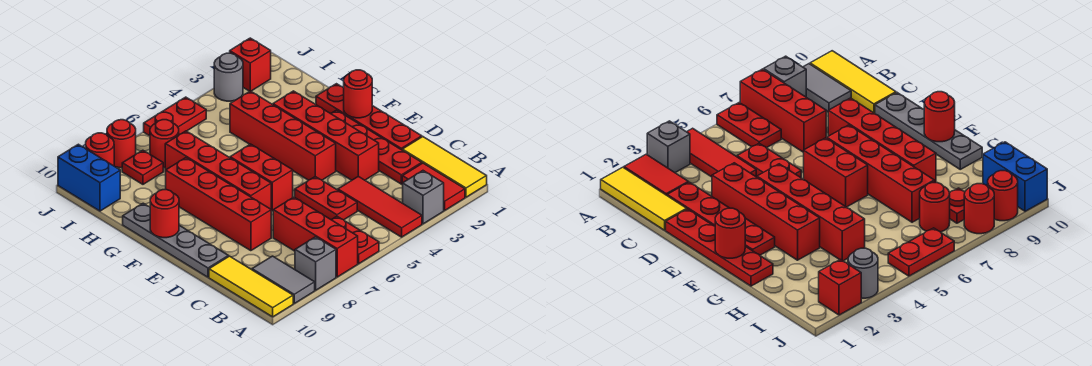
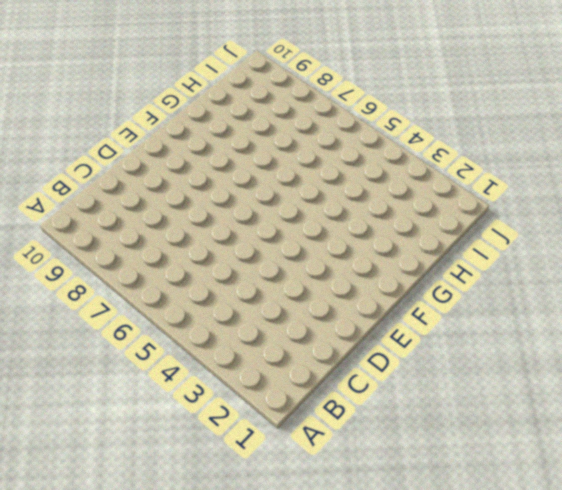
none -> yellow tile A1:C1 level 1
none -> red tile A2:B2 level 1
none -> grey brick A3 level 1

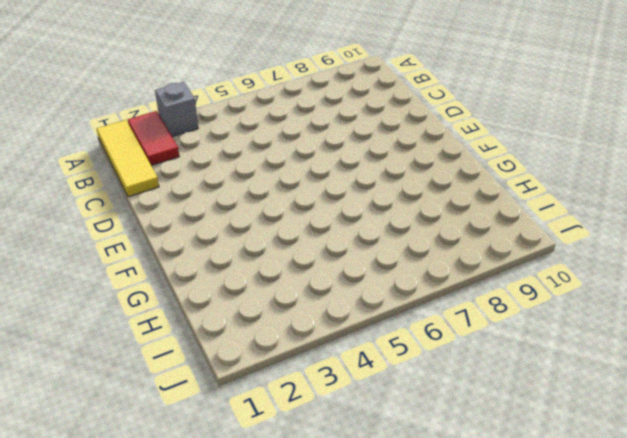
none -> red tile A4:C4 level 1
none -> red plate A6:B6 level 1
none -> red brick A7:C7 level 1

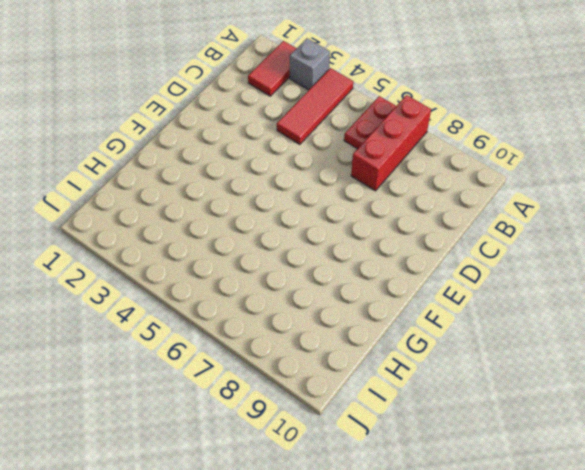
none -> yellow tile A1:C1 level 1
none -> grey brick A8 level 1
none -> grey tile A9:B9 level 1

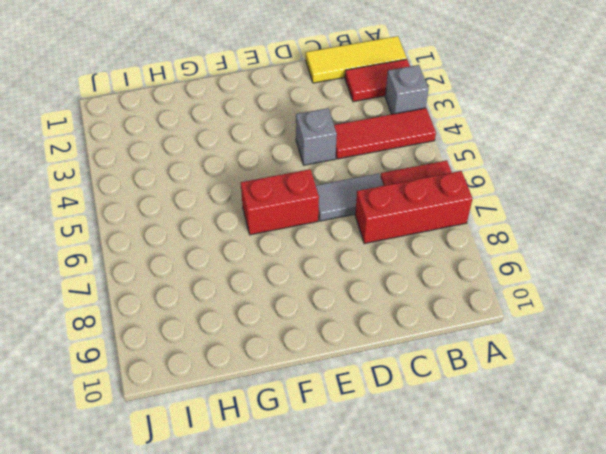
grey tile C6:D6 level 1 -> grey tile A9:B9 level 1
grey brick D4 level 1 -> grey brick A8 level 1
none -> yellow tile A10:C10 level 1
none -> red plate C2:F2 level 1
none -> red plate C5:D5 level 1

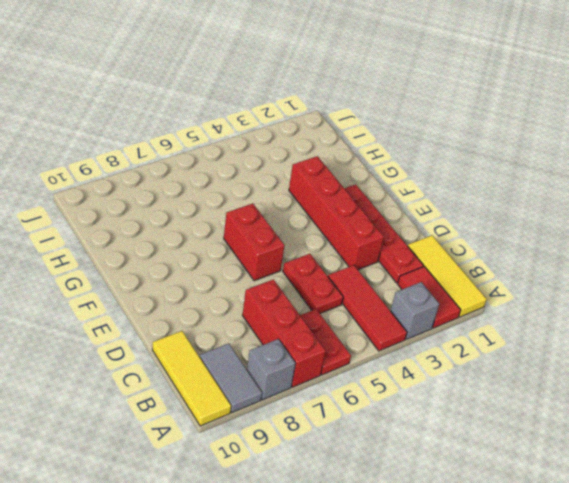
none -> red plate D1:G1 level 1
none -> red brick D8:G8 level 1
none -> grey plate D10:G10 level 1

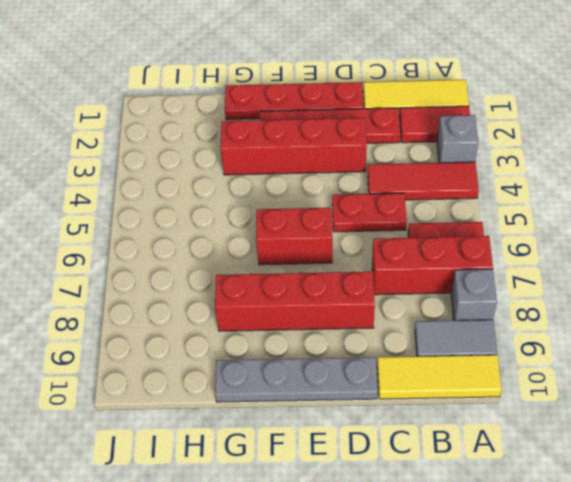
none -> red brick E4:H4 level 1
none -> red brick E7:H7 level 1
none -> red round brick I7 level 1

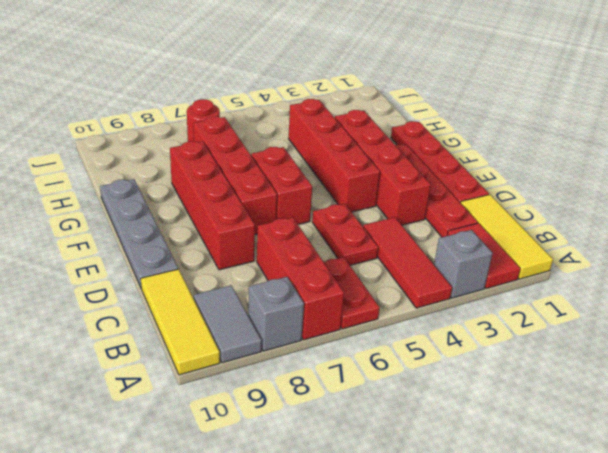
none -> red plate I8 level 1
none -> blue brick I10:J10 level 1
none -> red brick J2 level 1

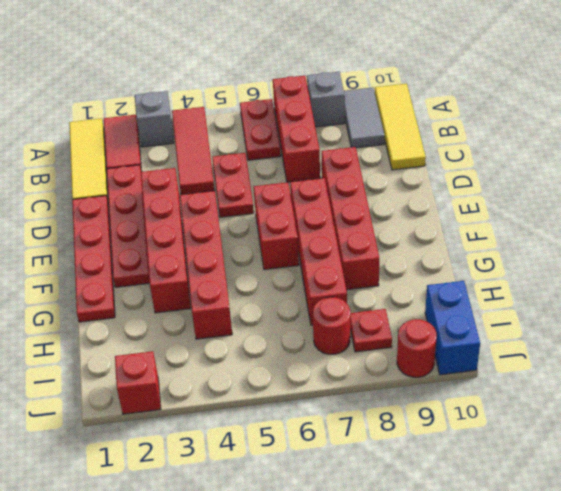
none -> grey plate D10:G10 level 1
none -> grey round brick J3 level 1
none -> red plate J5:J6 level 1

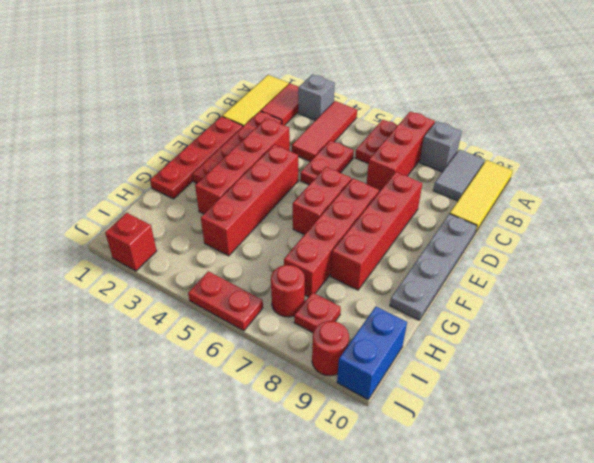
none -> grey round brick J3 level 1
none -> red round brick J8 level 1
none -> red round brick F1 level 2

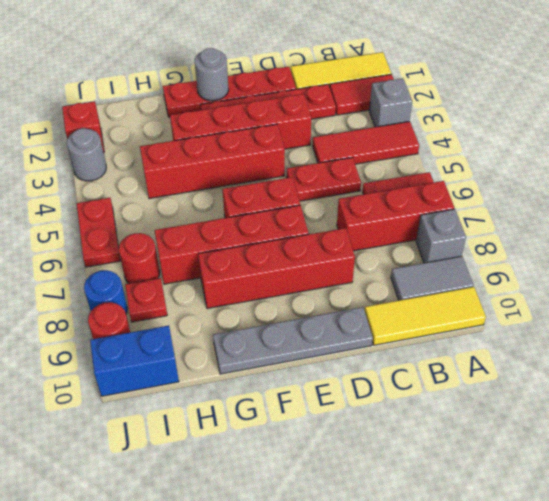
grey round brick F1 level 2 -> red round brick F1 level 2
blue round brick J8 level 1 -> red round brick J8 level 1
none -> red round brick F10 level 2

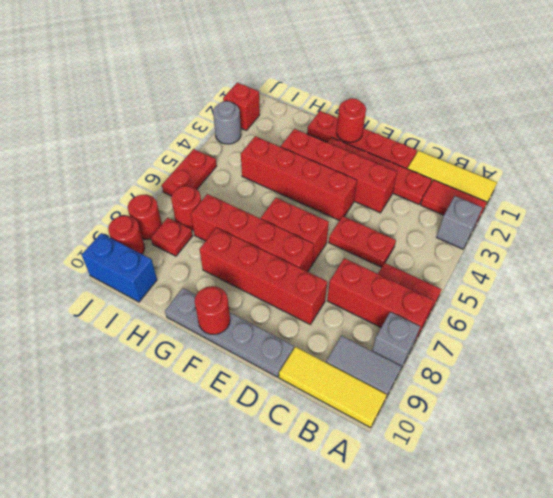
none -> red tile A4:C4 level 1

